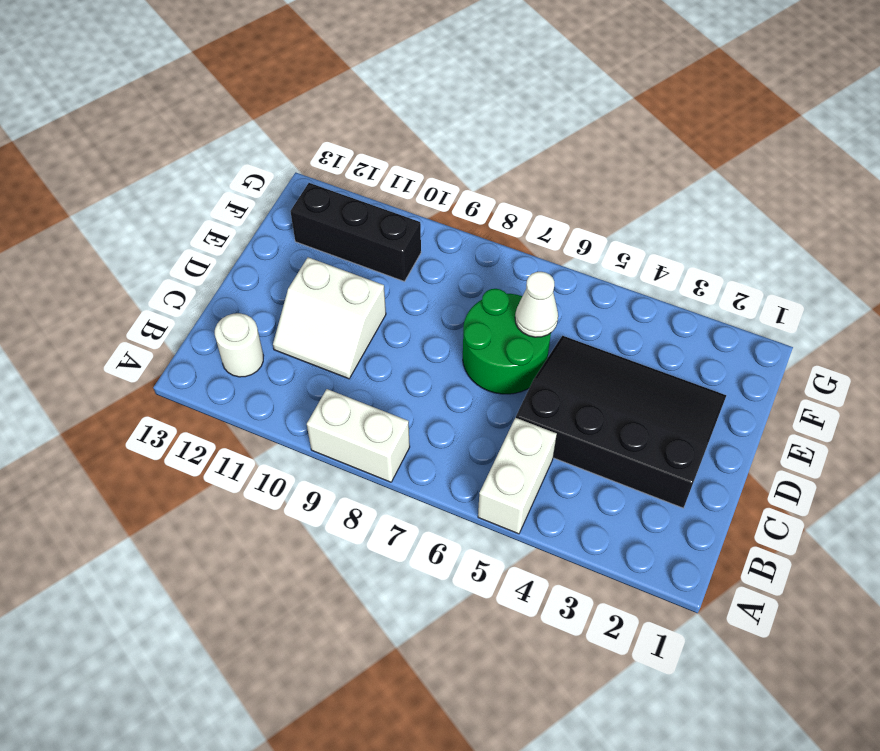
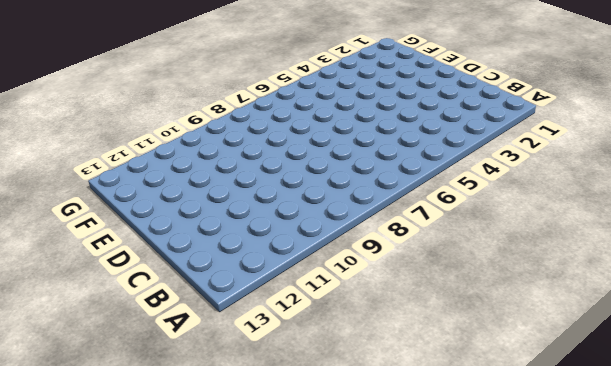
none -> white brick A5:B5 level 1
none -> white brick A8:A9 level 1

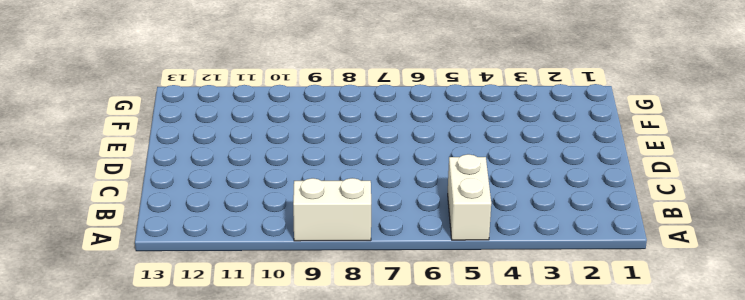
none -> white round brick B12 level 1
none -> black slope C2:E5 level 1 top C

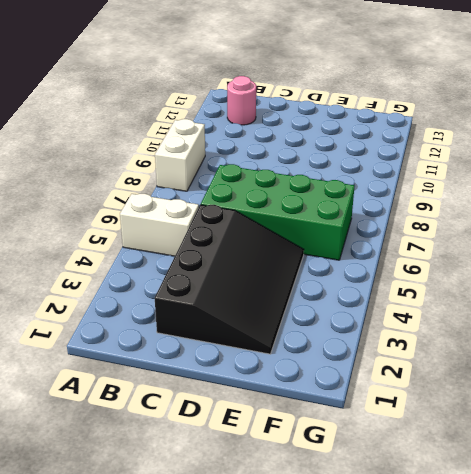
pink round brick B12 level 1 -> white round brick B12 level 1
green brick C6:F7 level 1 -> green round brick D6:E7 level 1
none -> white slope C10:D11 level 1 top D
none -> black brick F10:F12 level 1

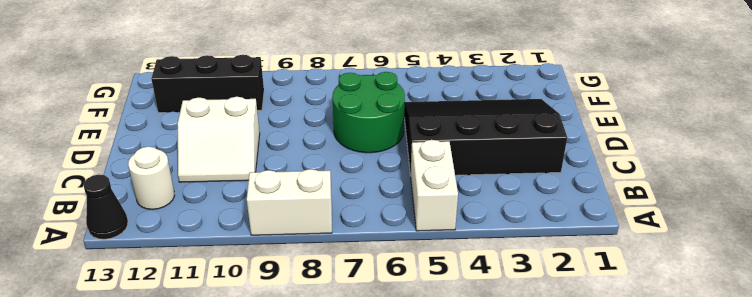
black cone A13 level 1 -> none
none -> white cone E6 level 2

